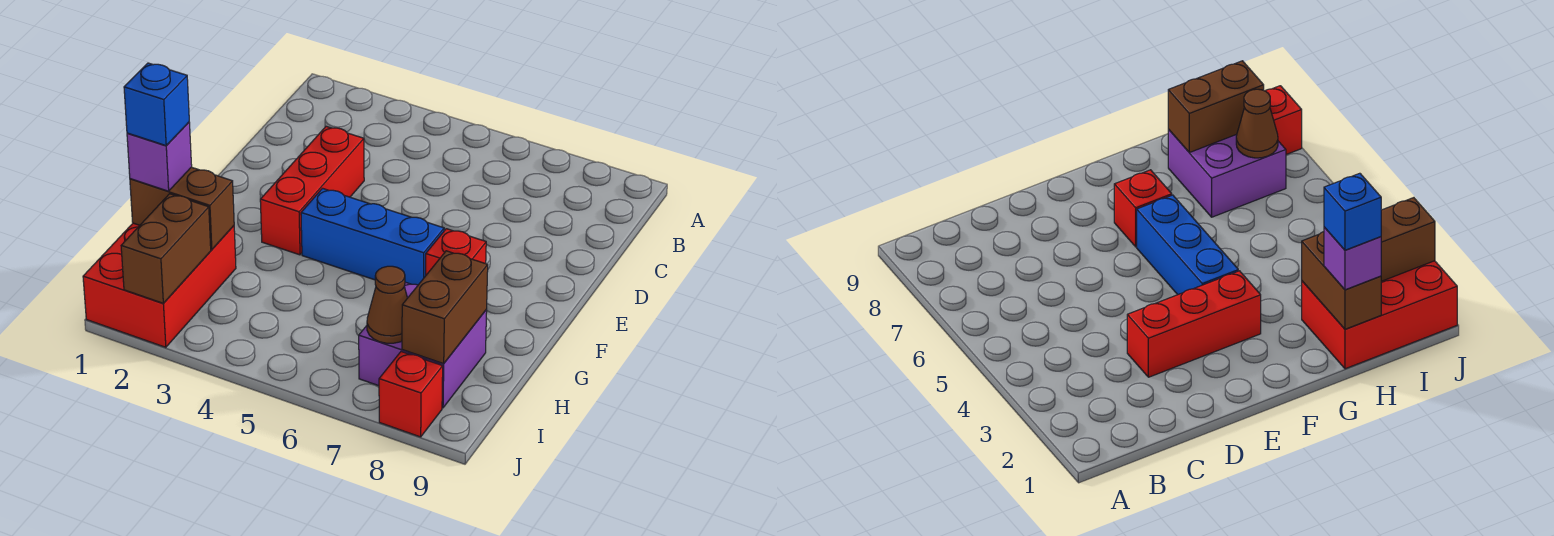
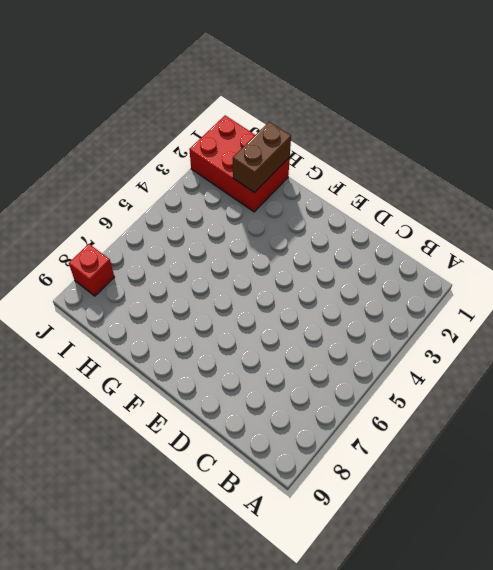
none -> red brick D3:F3 level 1
none -> blue brick F4:F6 level 1
none -> red brick F7 level 1

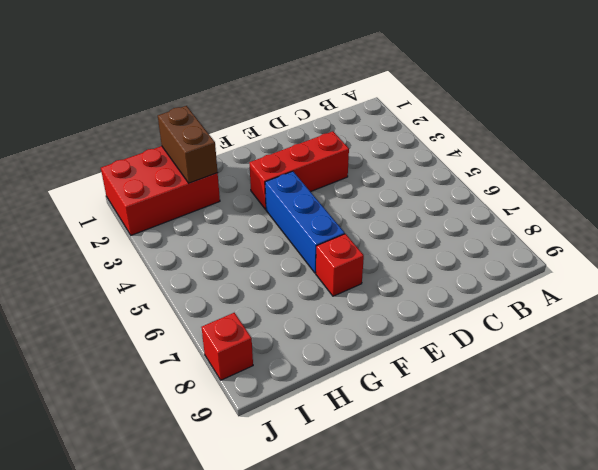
none -> purple brick H7:I8 level 1
none -> brown brick H8:I8 level 2
none -> brown brick I2:J2 level 2

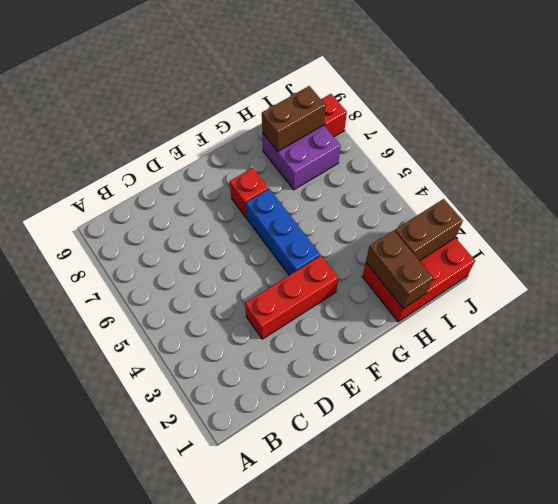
none -> brown cone I7 level 2
none -> purple brick H1 level 3
none -> blue brick H1 level 4

